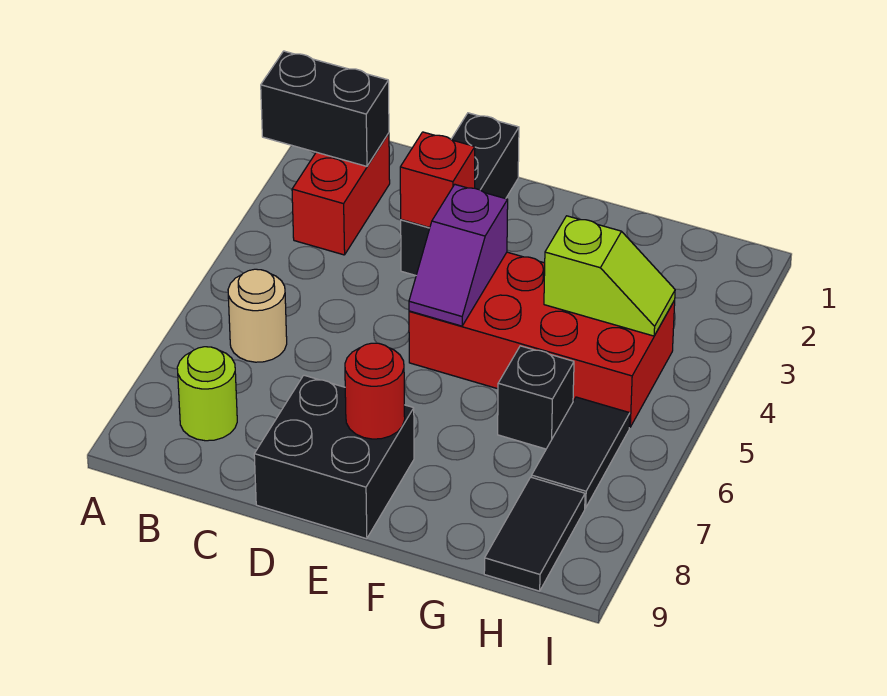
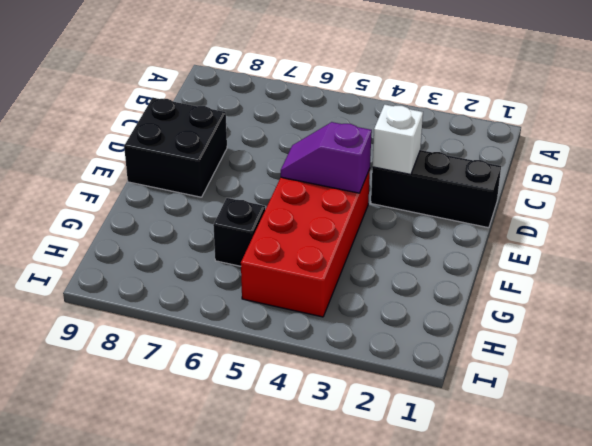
white brick D3 level 2 -> red brick D3 level 2
none -> red brick B2:B3 level 1
none -> tan round brick B6 level 1
none -> lime round brick B8 level 1

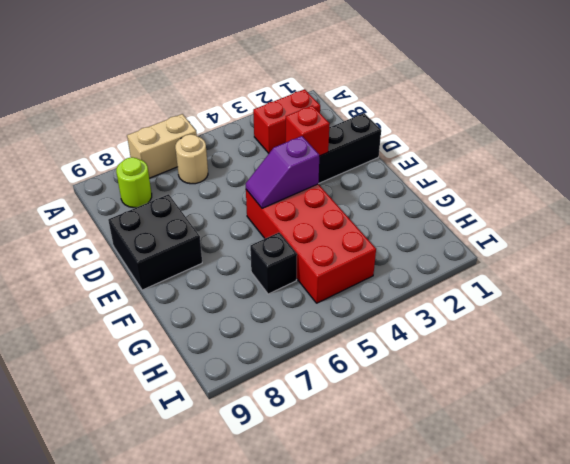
tan brick A6:A7 level 1 -> none
none -> black tile H6:H7 level 1
none -> black tile H8:H9 level 1
none -> black brick A2:B2 level 2

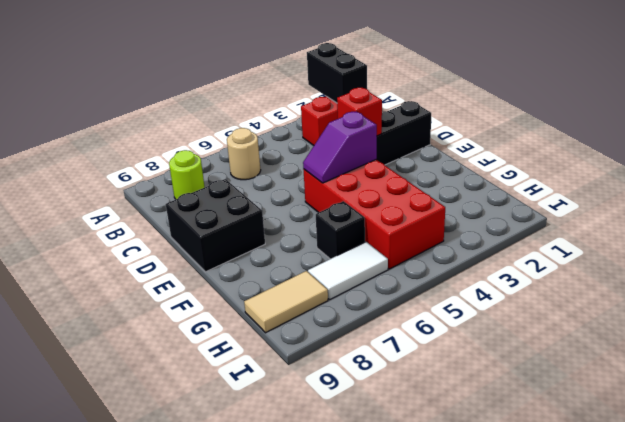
white tile H6:H7 level 1 -> black tile H6:H7 level 1
tan tile H8:H9 level 1 -> black tile H8:H9 level 1
none -> red round brick E8 level 2
none -> lime slope G4:H4 level 2 top G

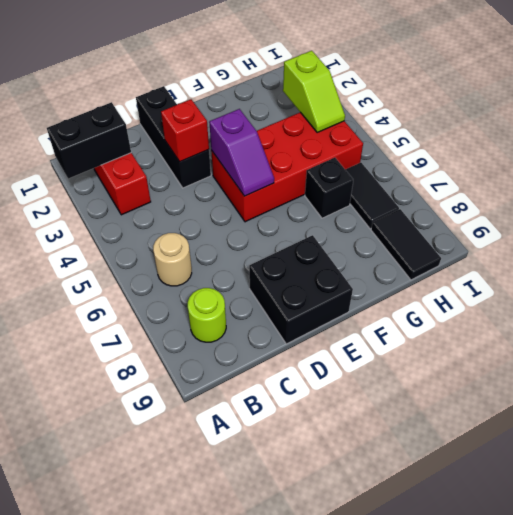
lime slope H3:H4 level 2 top 3 -> lime slope G4:H4 level 2 top G
none -> red round brick E8 level 2

